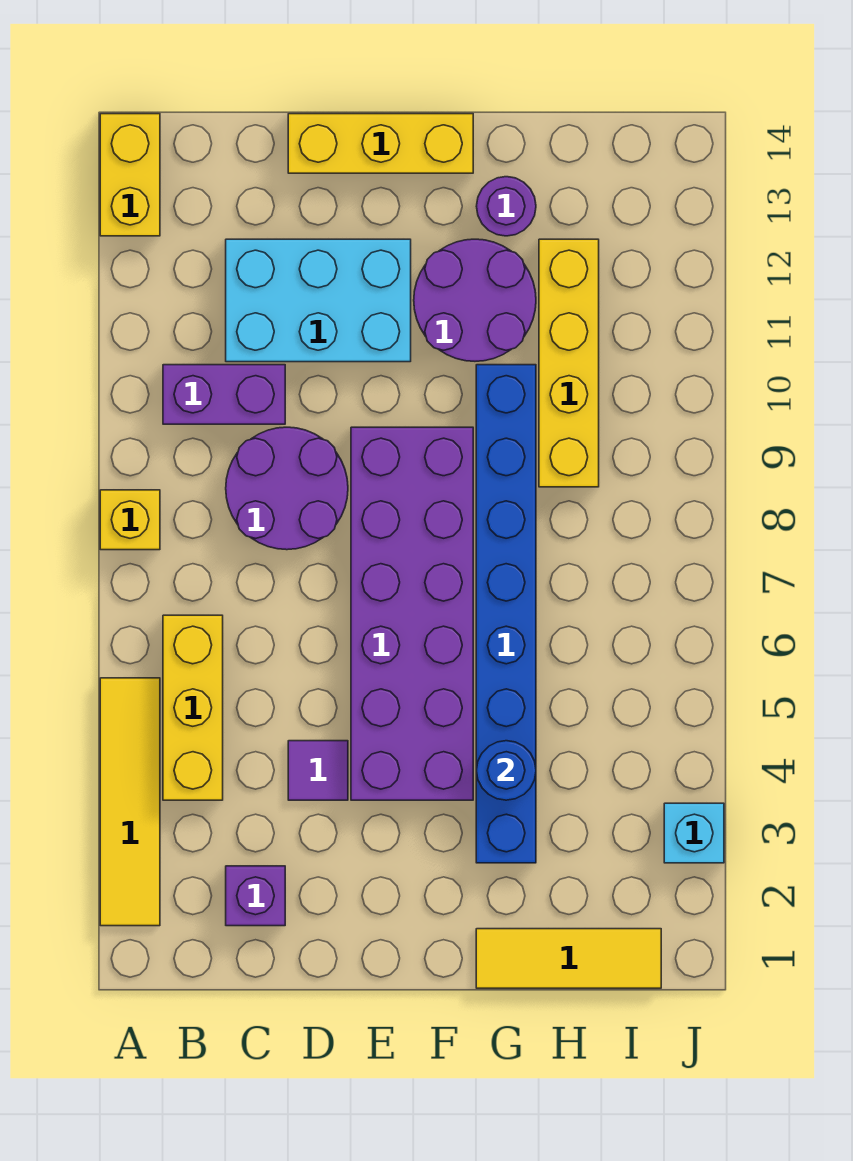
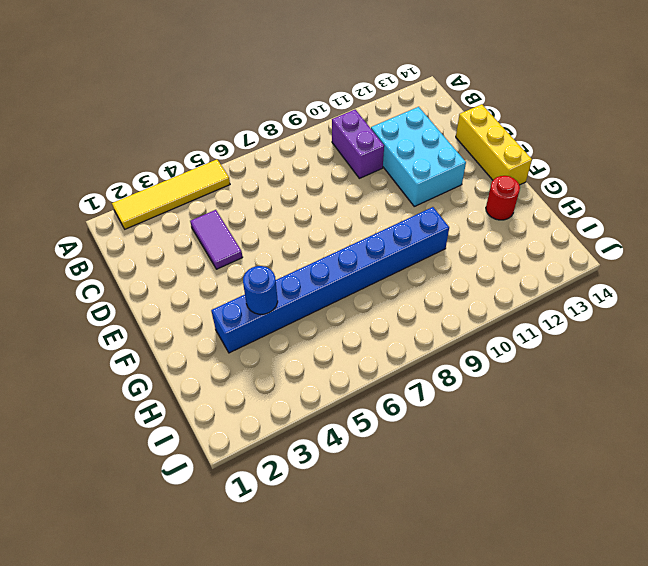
purple tile C4:D4 level 1 -> purple tile D4 level 1
red round brick G13 level 1 -> purple round brick G13 level 1
none -> yellow brick A8 level 1
none -> yellow brick A13:A14 level 1
none -> yellow brick B4:B6 level 1

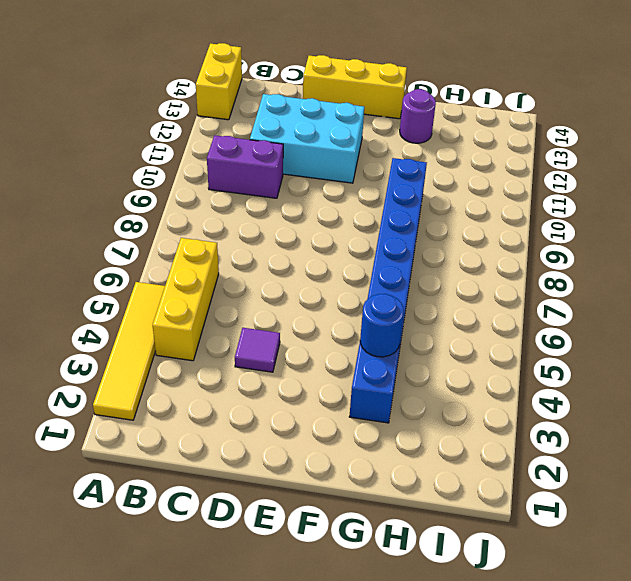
none -> yellow brick A8 level 1
none -> purple brick C2 level 1
none -> purple round brick C8:D9 level 1

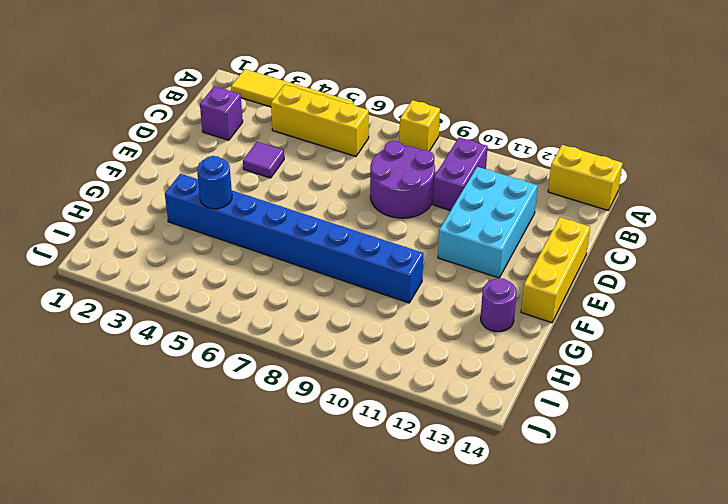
none -> purple brick E4:F9 level 1
none -> purple round brick F11:G12 level 1
none -> yellow tile G1:I1 level 1

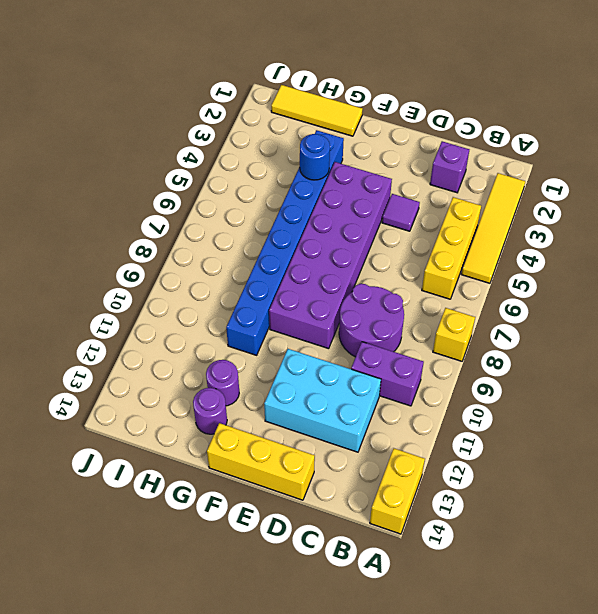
purple round brick G12 level 1 -> purple round brick F11:G12 level 1
none -> yellow brick H9:H12 level 1
none -> cyan brick J3 level 1

